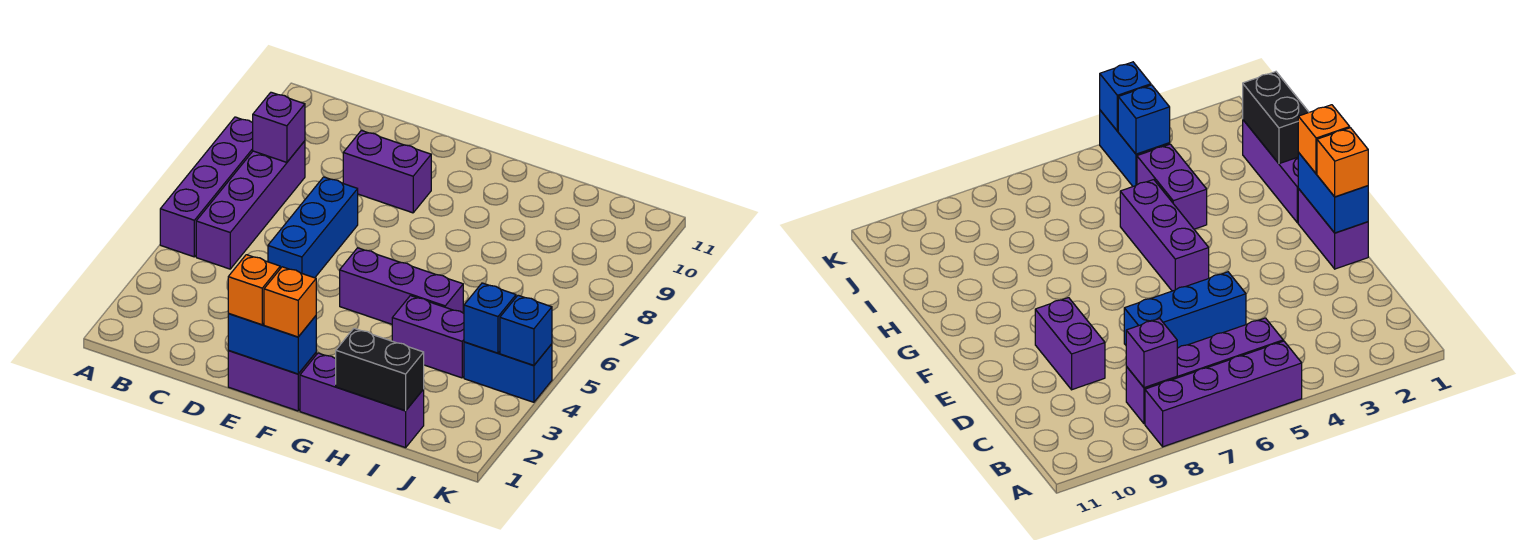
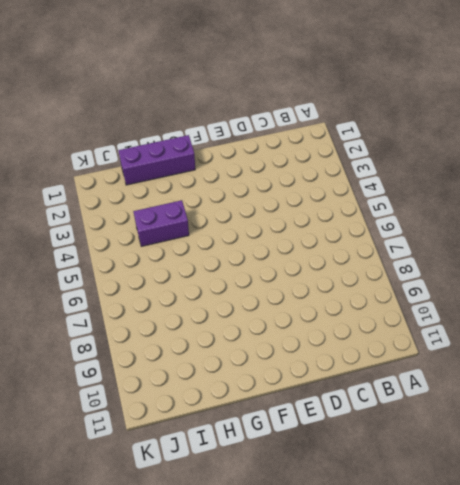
none -> purple brick A5:A8 level 1
none -> purple brick B5:B8 level 1
none -> blue brick D5:D7 level 1

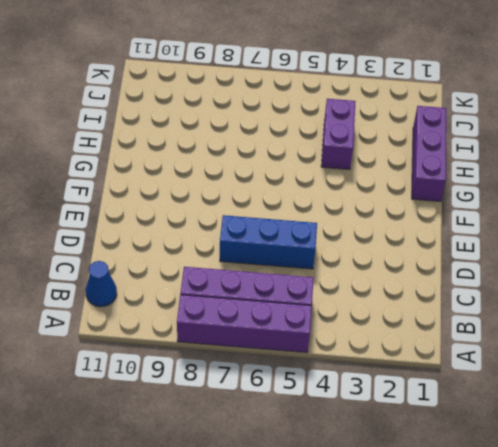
blue cone B11 level 1 -> none
none -> purple brick D9:E9 level 1
none -> purple brick E1:F1 level 1
none -> purple brick F5:H5 level 1

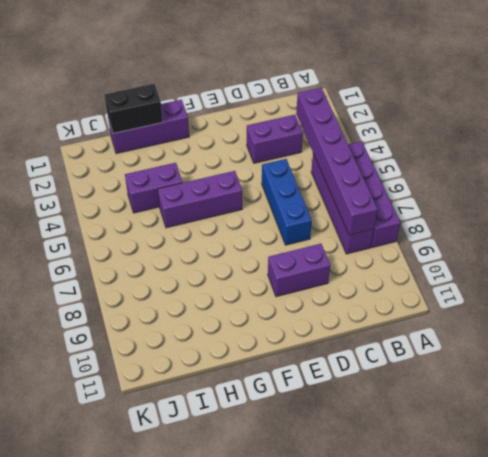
purple brick B3:B8 level 2 -> purple brick B8 level 2
purple brick C3:D3 level 1 -> purple brick E1:F1 level 1
none -> blue brick J4:K4 level 1
none -> blue brick E1:F1 level 2
none -> blue brick J4 level 2

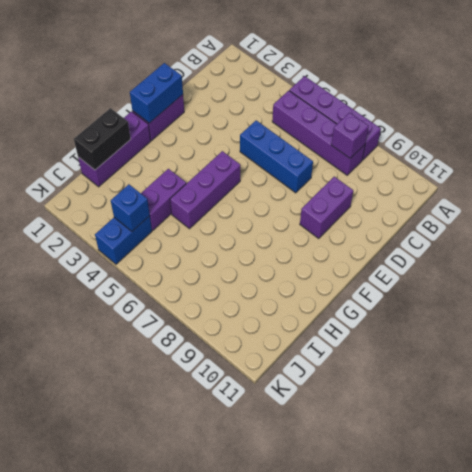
none -> blue brick K4 level 2
none -> orange brick E1 level 3
none -> orange brick F1 level 3

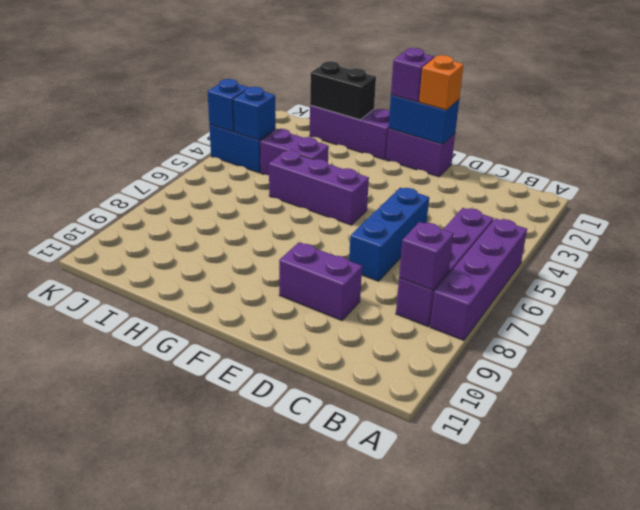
purple brick F1 level 3 -> orange brick F1 level 3

